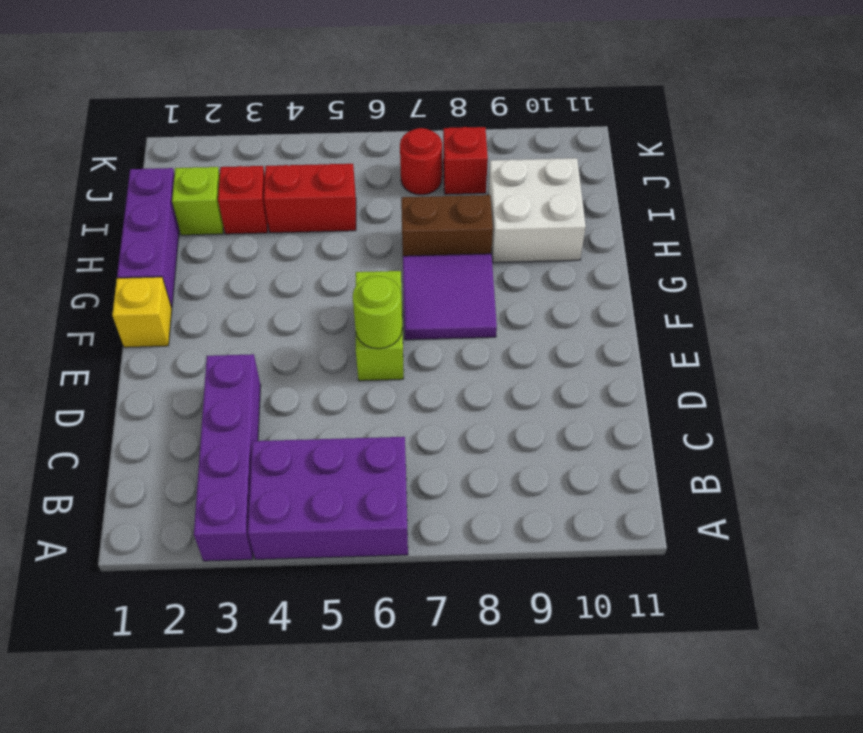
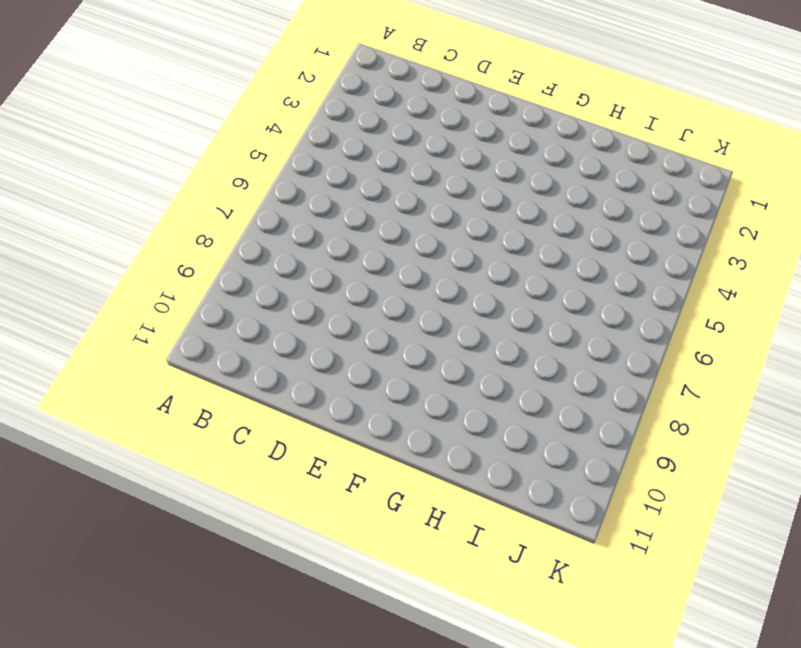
none -> purple brick A3:D3 level 1
none -> purple brick A4:B6 level 1
none -> lime brick E6:F6 level 1

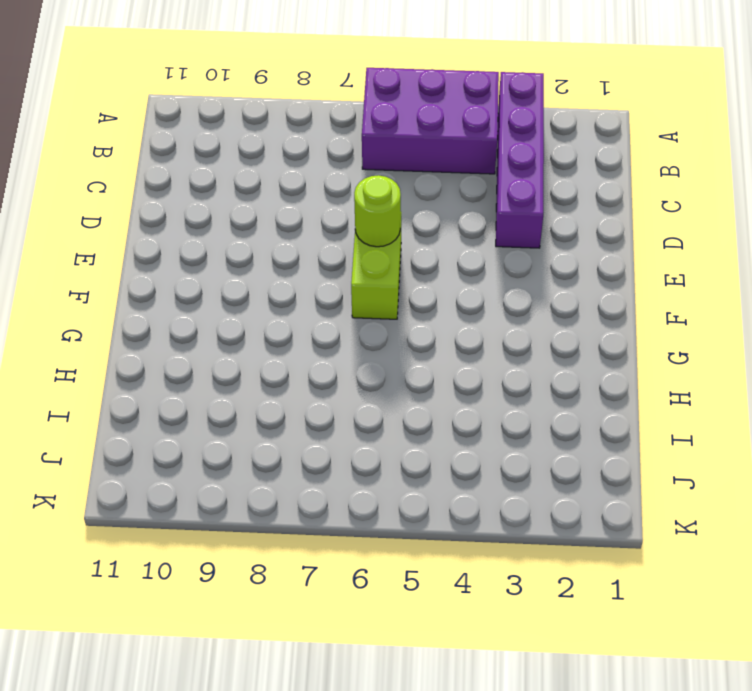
none -> yellow brick F1 level 1
none -> purple tile F7:G8 level 1
none -> purple brick G1:I1 level 1

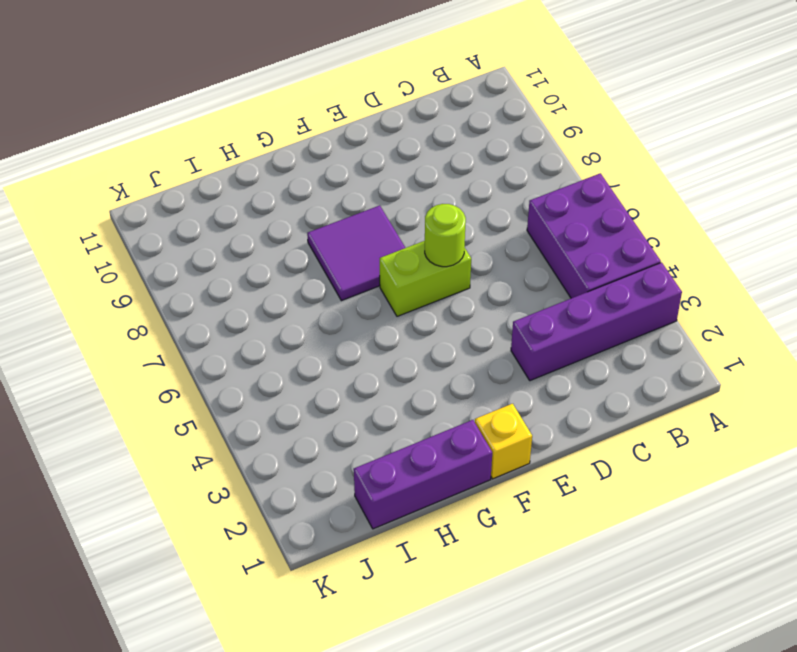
none -> brown brick H7:H8 level 1
none -> white brick H9:I10 level 1
none -> lime brick I2 level 1

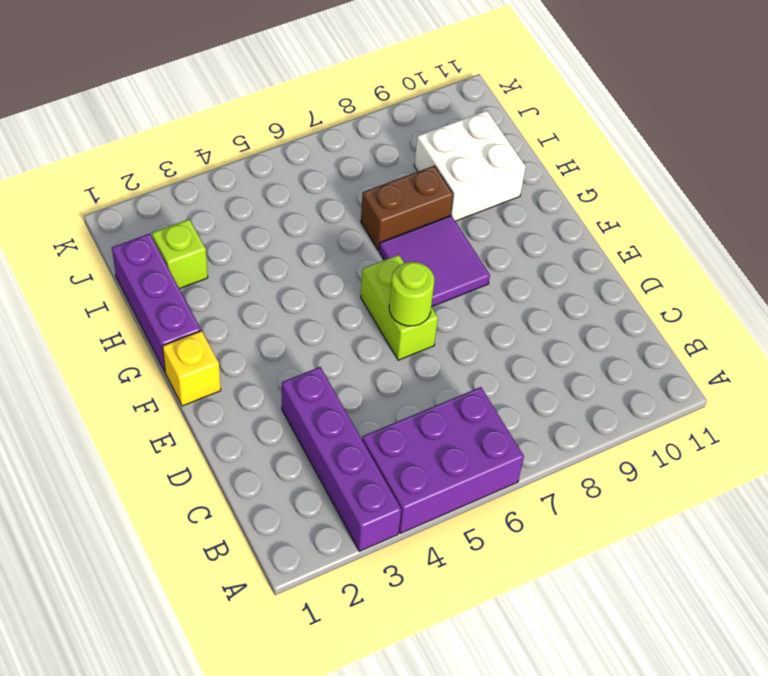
none -> red brick I3 level 1
none -> red brick I4:I5 level 1
none -> red round brick J7 level 1

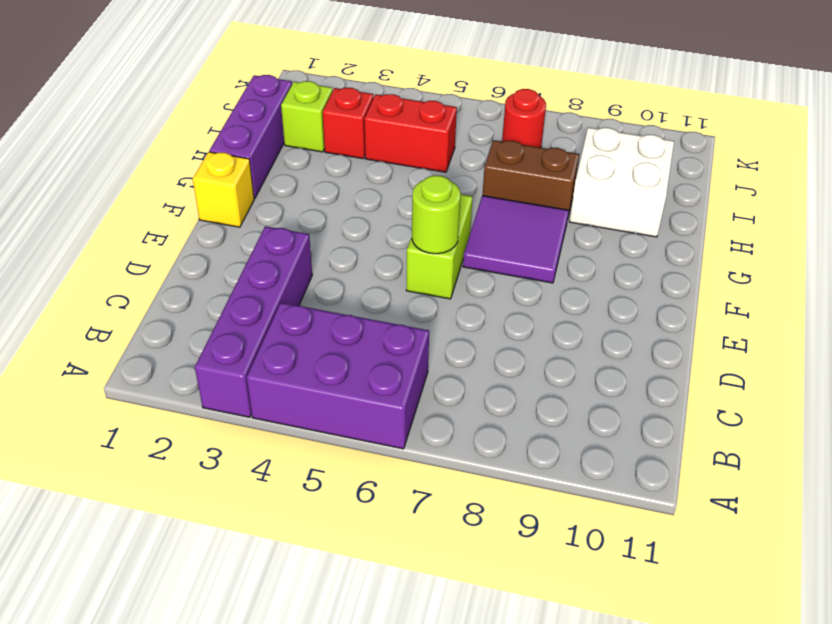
none -> red brick J8 level 1

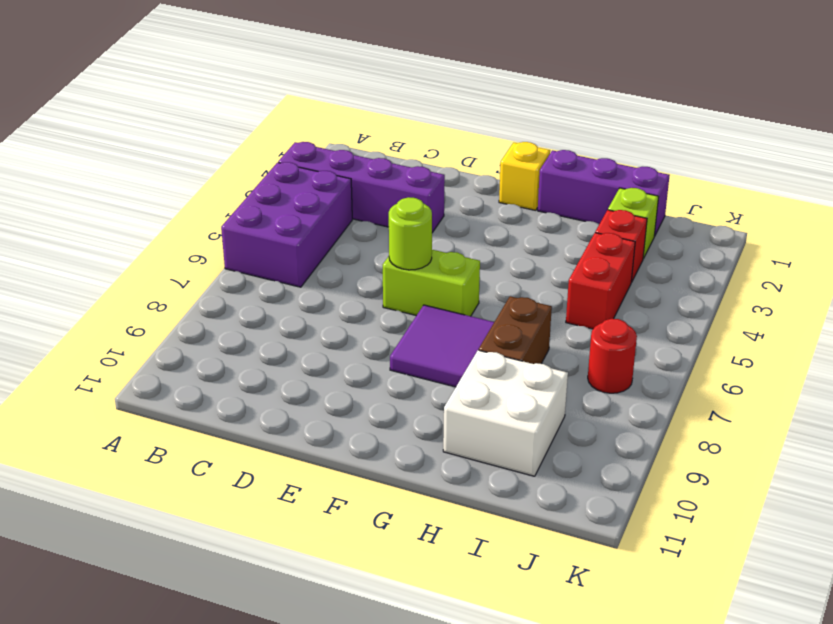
none -> red brick J8 level 1

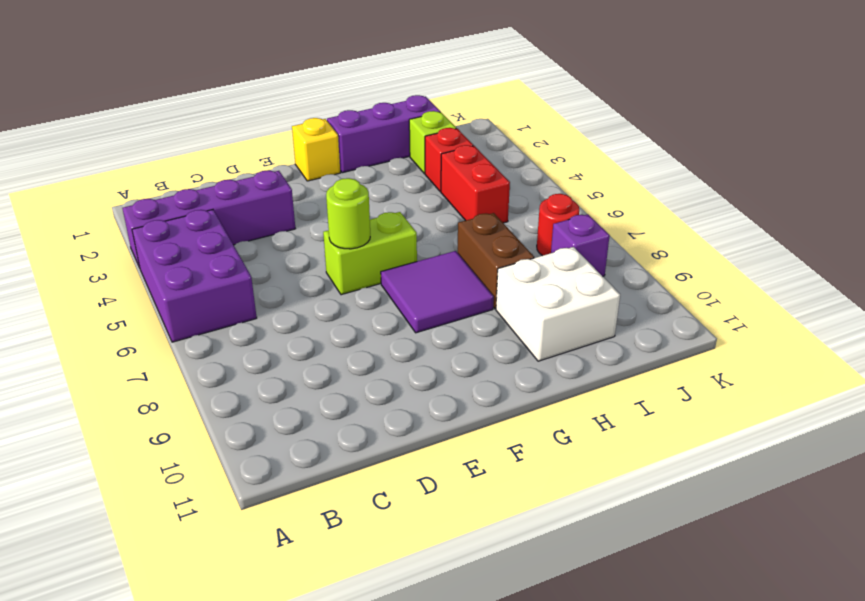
purple brick J8 level 1 -> red brick J8 level 1

